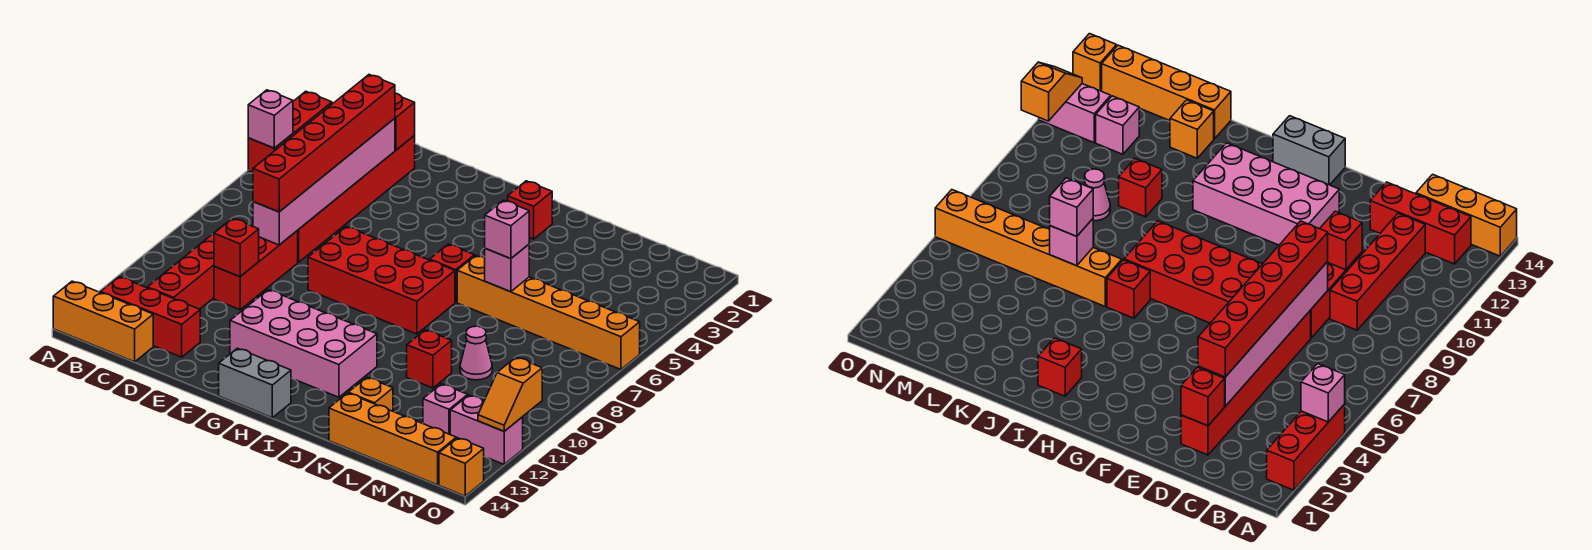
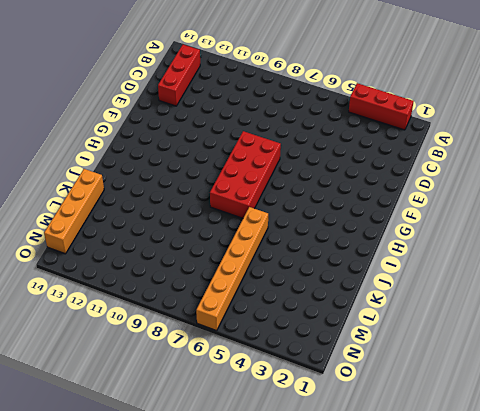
none -> orange brick A14:C14 level 1
none -> red brick C9:C12 level 1
none -> red brick D2:D7 level 1

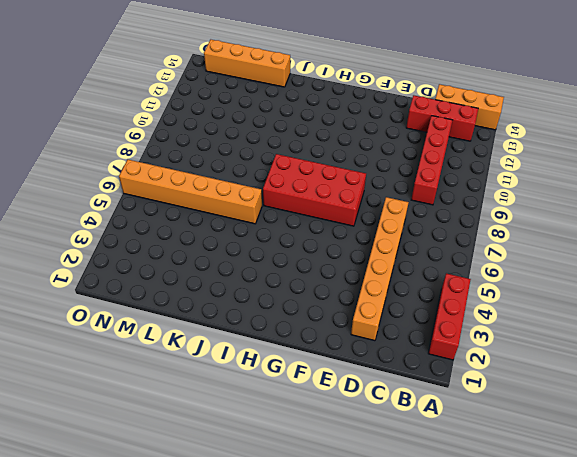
orange brick D2:D7 level 1 -> red brick D2:D7 level 1
none -> red brick D8:D10 level 1
none -> pink brick F11:I12 level 1
none -> grey brick G14:H14 level 1

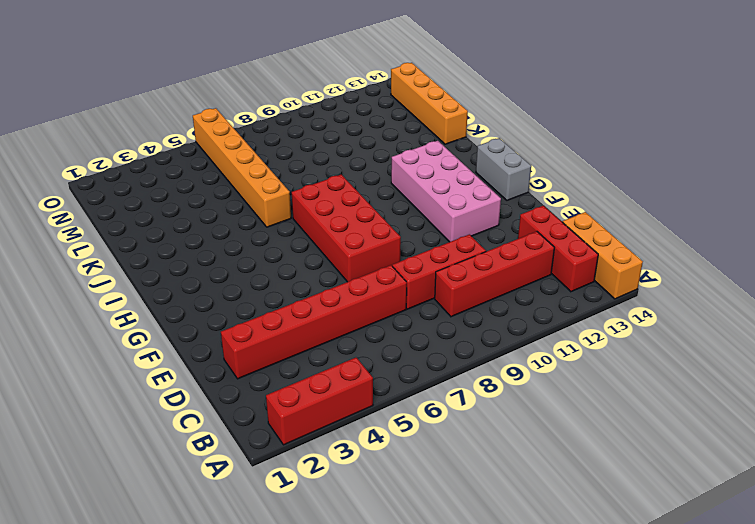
none -> red brick I2 level 1
none -> red brick I6 level 1
none -> red brick K10 level 1

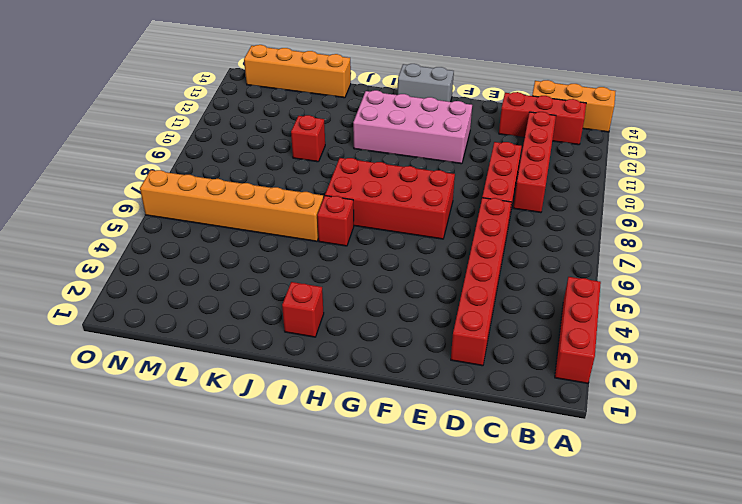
none -> orange brick K13 level 1
none -> pink cone L9 level 1
none -> pink brick M12 level 1

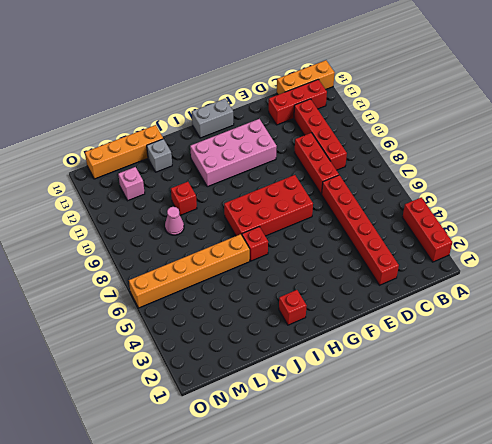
grey brick K13 level 1 -> orange brick K13 level 1
none -> pink brick N12:O12 level 1
none -> orange brick O14 level 1
none -> pink brick A4 level 2

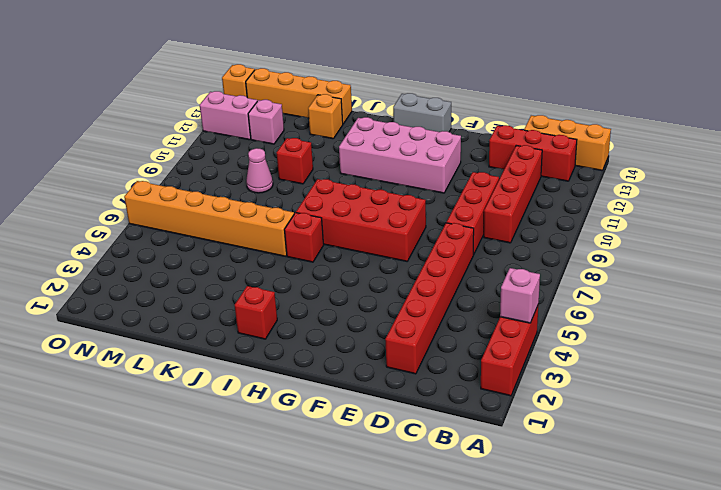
none -> red brick D2 level 2
none -> pink brick D3:D8 level 2
none -> red brick D10 level 2

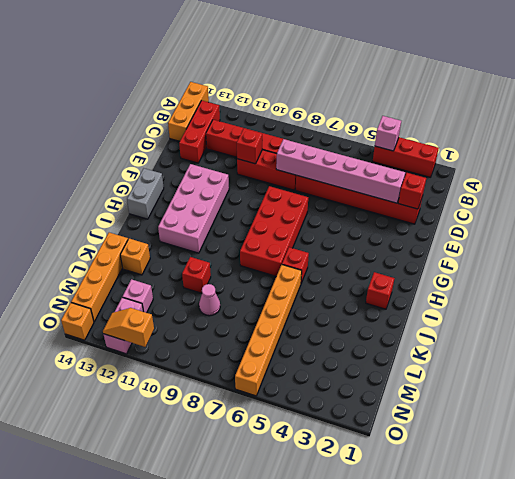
none -> pink brick K6 level 2
none -> red brick D3:D8 level 3
none -> pink brick K6 level 3

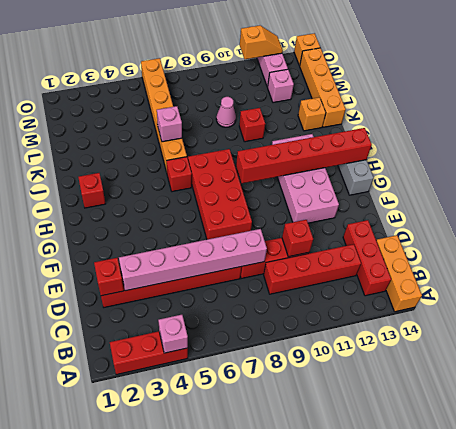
red brick H9:H14 level 2 -> red brick D3:D8 level 3
none -> pink brick K6 level 3

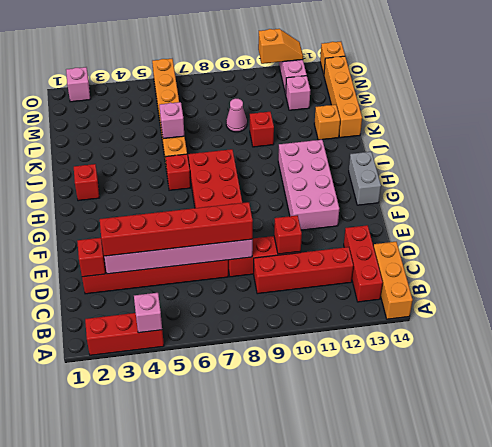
pink brick O2 level 1 -> pink brick K6 level 3

